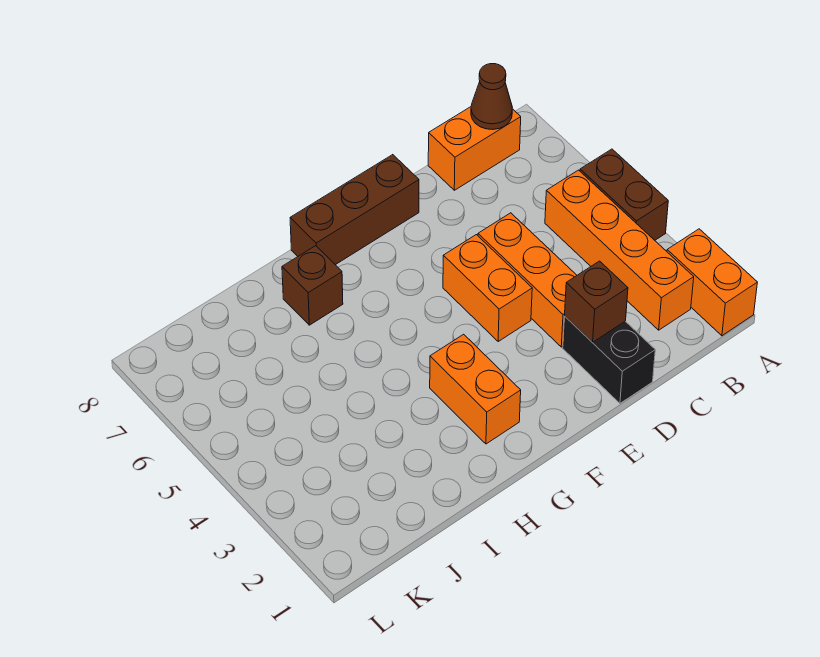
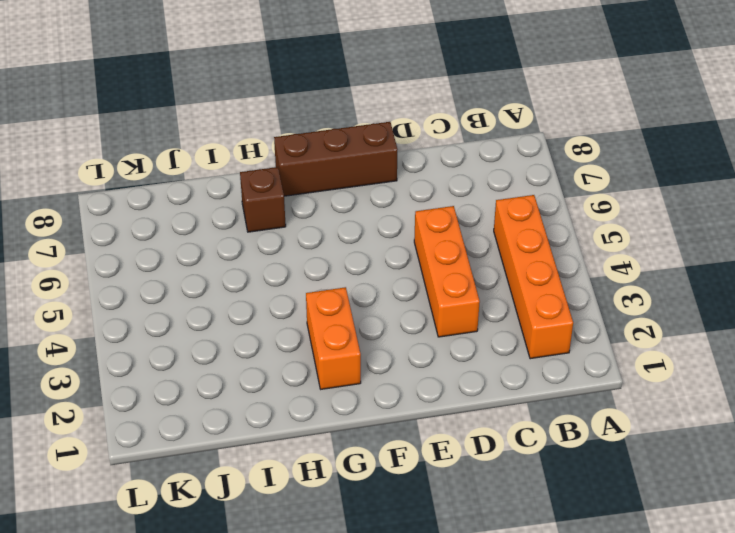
none -> orange brick A1:A2 level 1
none -> brown brick A4:A5 level 1
none -> orange brick B8:C8 level 1

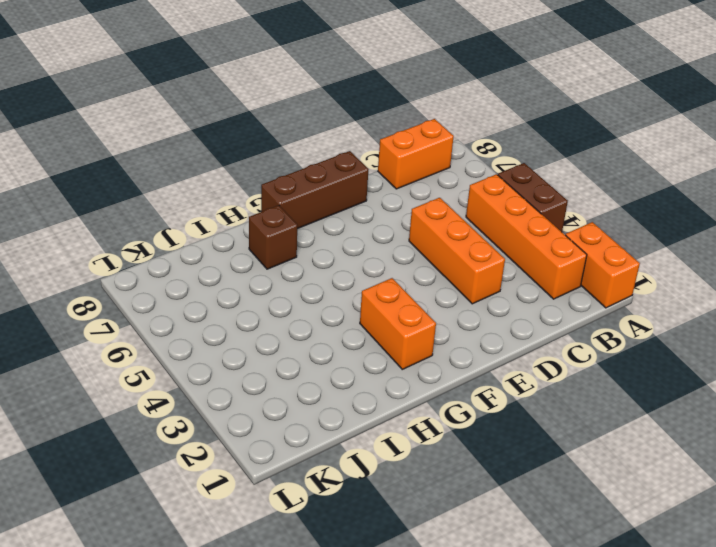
none -> black brick D1:D2 level 1
none -> orange brick E4:E5 level 1
none -> brown cone B8 level 2

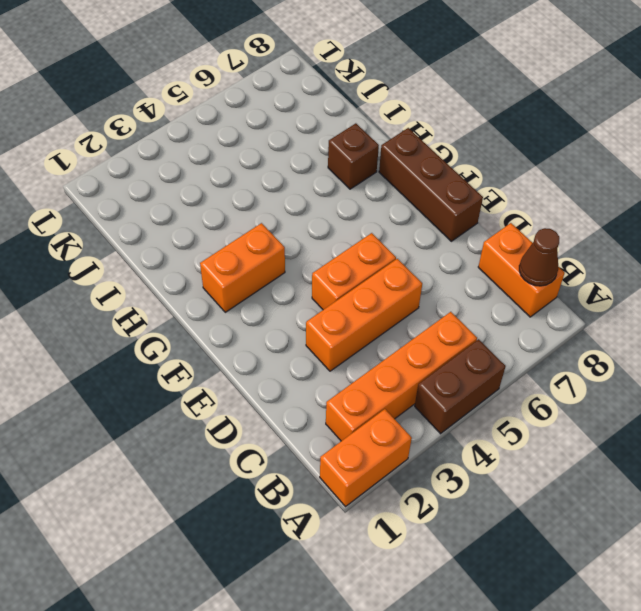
none -> black brick D1:D2 level 1
none -> brown brick D2 level 2

